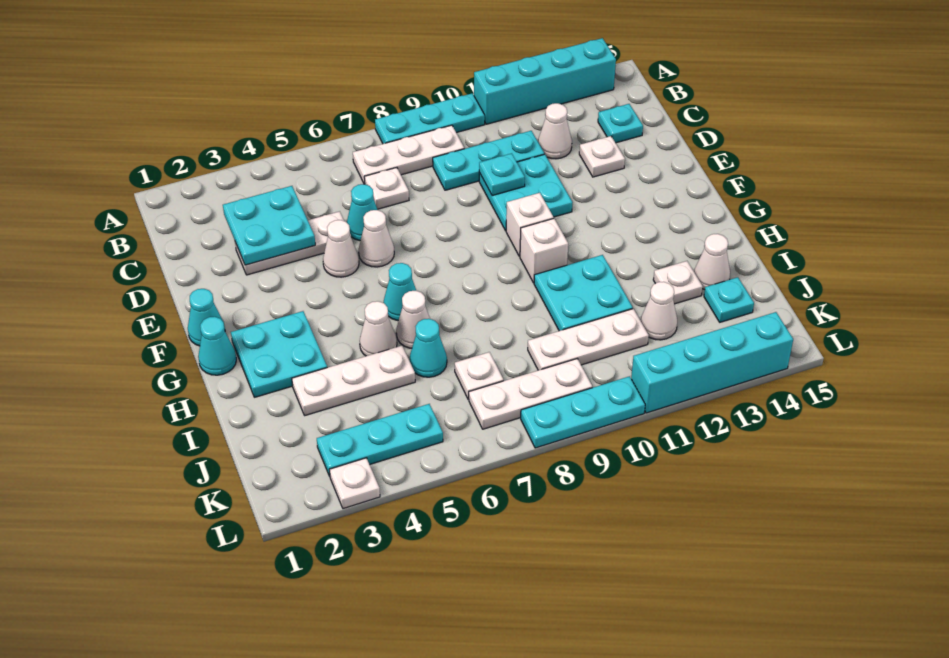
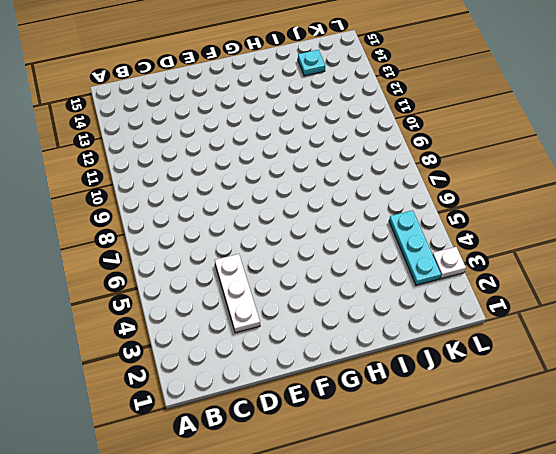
none -> cyan plate A8:A10 level 1
none -> cyan brick A11:A14 level 1
none -> white plate B7:B9 level 1
none -> white plate C7 level 1

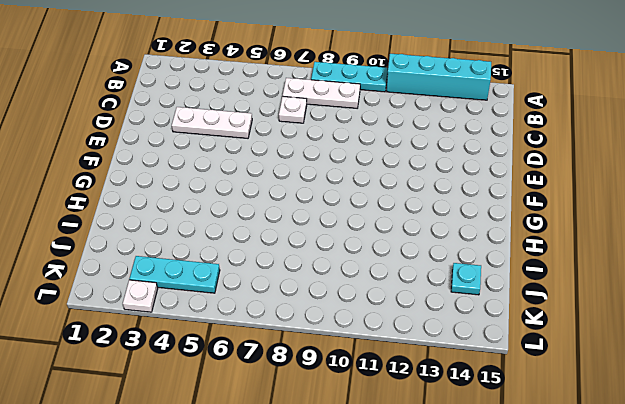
none -> cyan plate C9:C11 level 1
none -> white cone C12 level 1
none -> cyan plate C14 level 1
none -> cyan cone D6 level 1

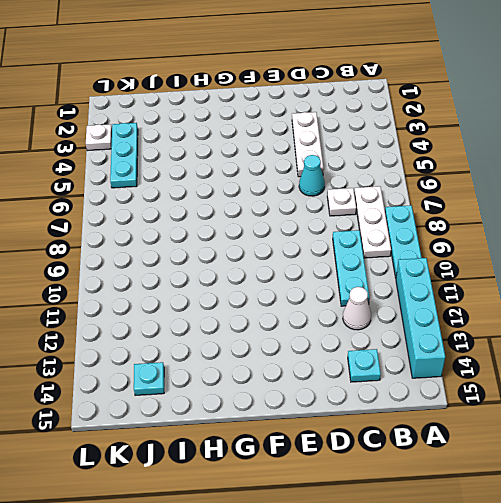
none -> cyan plate D10:E11 level 1
none -> white plate D13 level 1
none -> white cone E5 level 1
none -> white cone E6 level 1

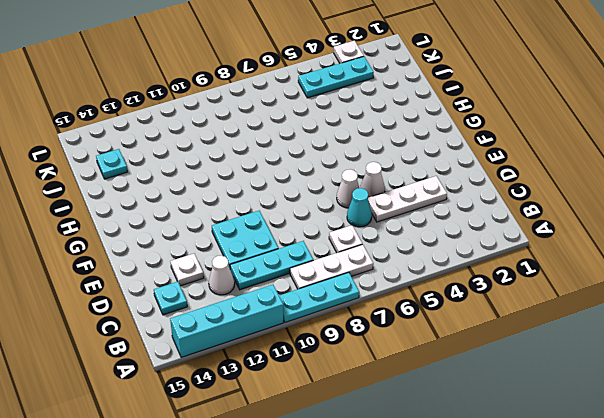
none -> cyan cone F1 level 1
none -> white brick F10 level 1
none -> cyan cone G1 level 1
none -> cyan plate G2:H3 level 1

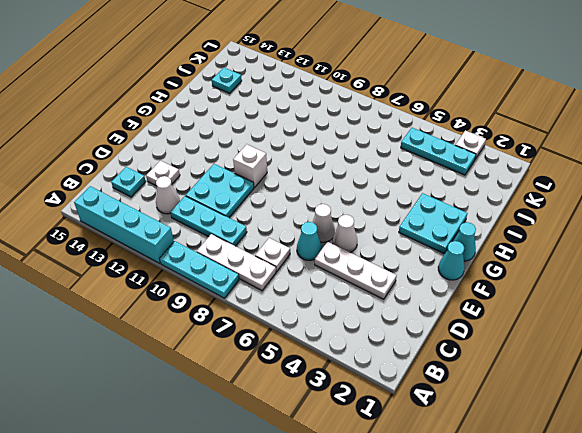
none -> cyan cone G6 level 1
none -> white brick G10 level 1
none -> white cone H5 level 1
none -> white cone H6 level 1

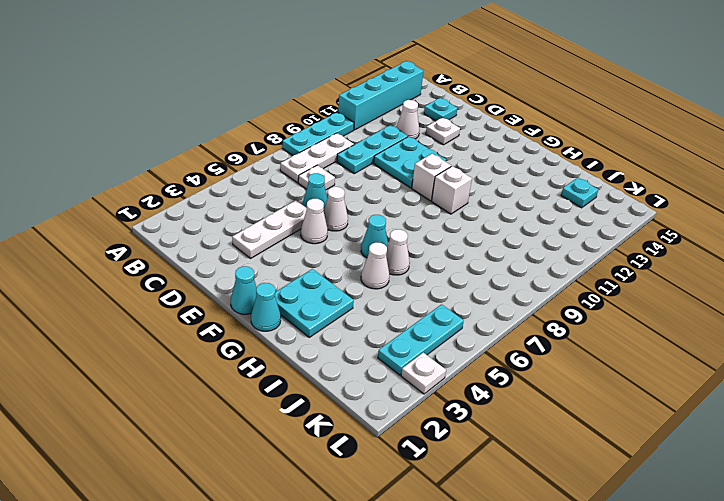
none -> cyan plate H10:I11 level 1
none -> white plate I3:I5 level 1
none -> cyan cone I6 level 1
none -> white plate I13 level 1

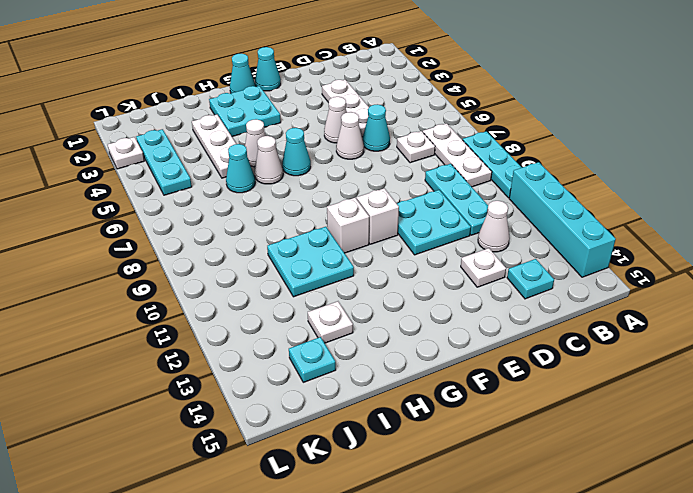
none -> white cone I14 level 1
none -> white plate J7 level 1
none -> white plate J9:J11 level 1
none -> white cone J12 level 1

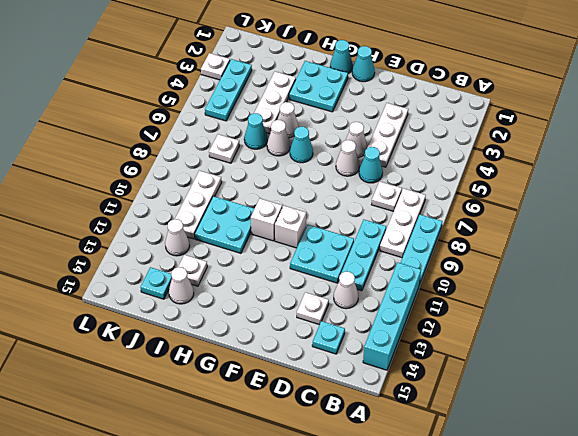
none -> white plate K7:K9 level 1
none -> cyan plate L8:L10 level 1
none -> cyan brick L11:L14 level 1
none -> cyan plate C3:D4 level 2

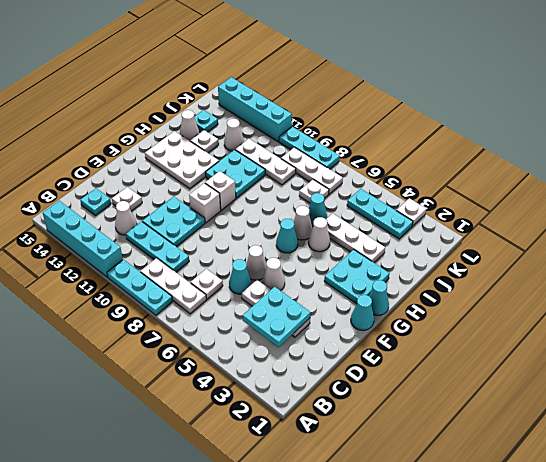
white plate G12:H14 level 1 -> none
none -> cyan plate D10 level 2

